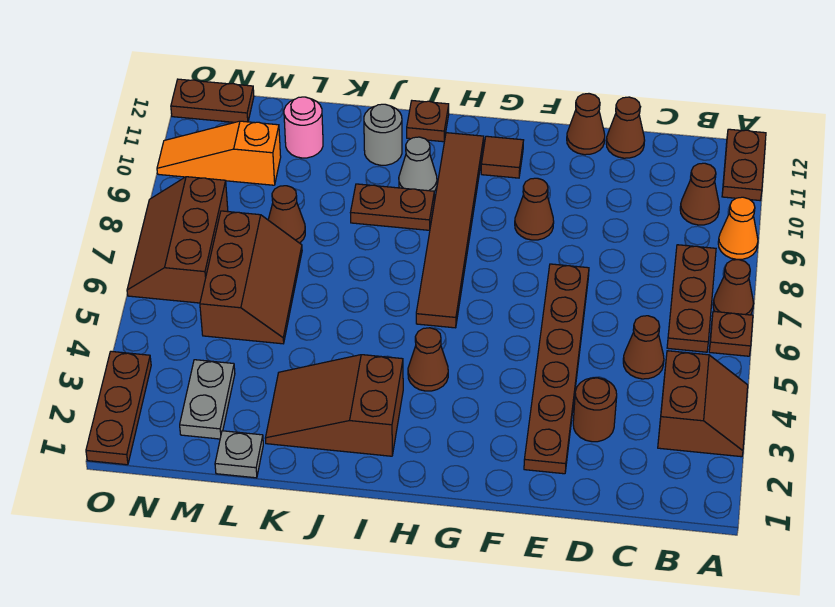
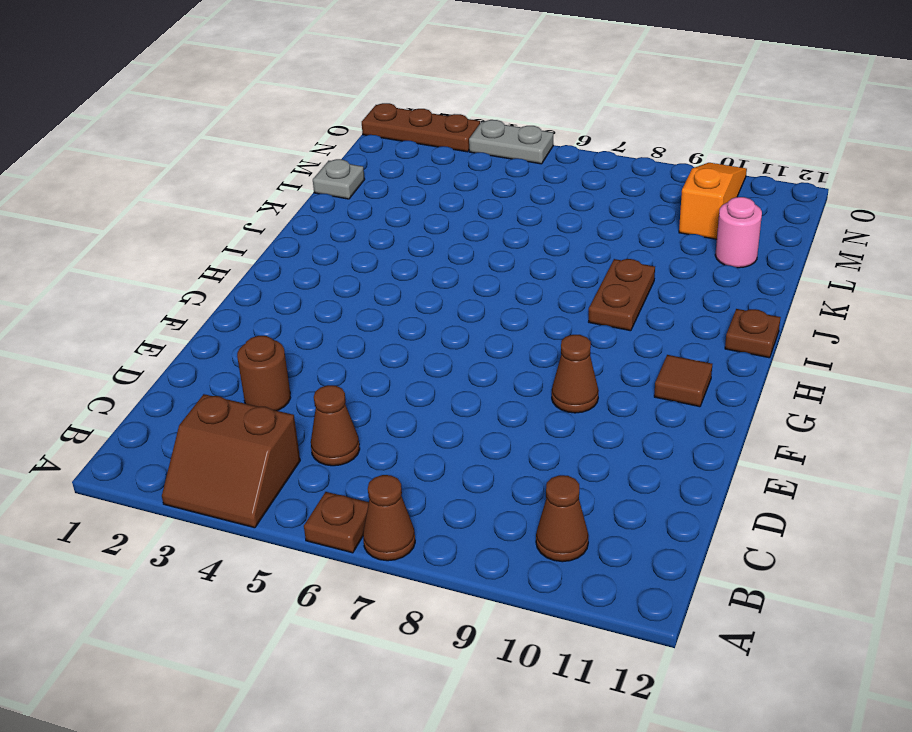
grey plate O4:O5 level 1 -> grey plate M2:M3 level 1
none -> orange cone A9 level 1
none -> brown plate A11:A12 level 1
none -> brown plate B6:B8 level 1
none -> brown cone D12 level 1

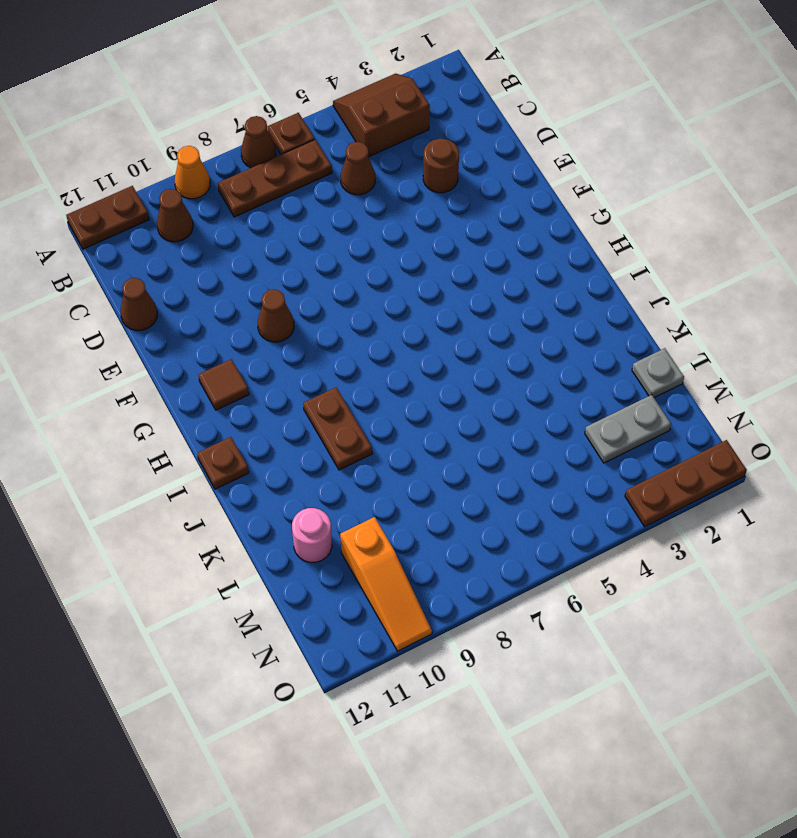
none -> brown plate E2:E7 level 1
none -> brown cone E12 level 1
none -> brown cone H4 level 1
none -> brown tile H6:H11 level 1

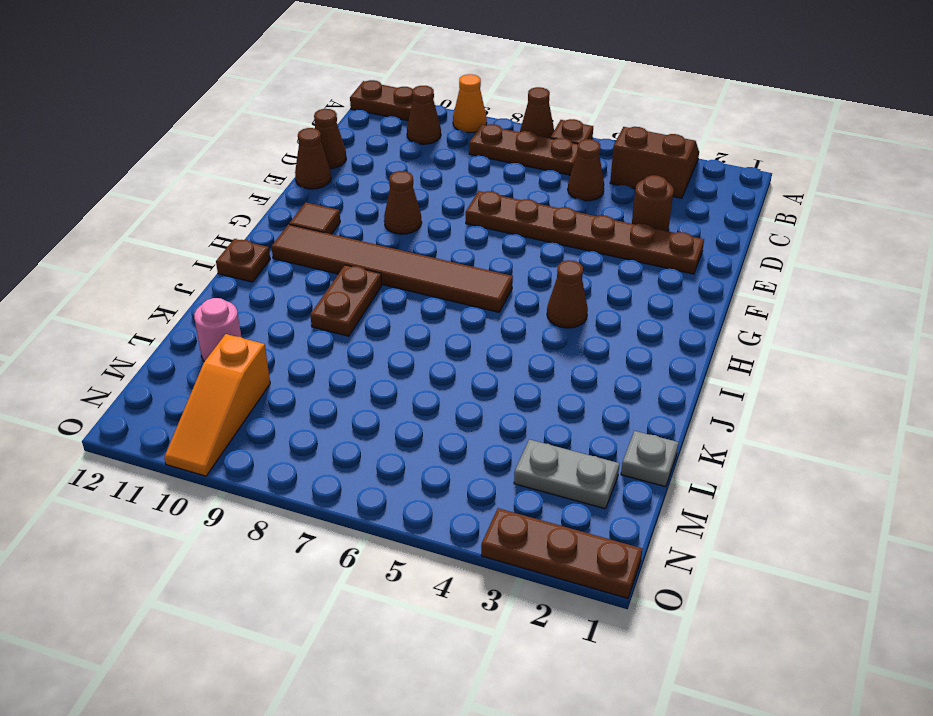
none -> brown slope I2:K3 level 1 top I
none -> grey cone I10 level 1
none -> grey round brick J11 level 1
none -> brown slope L5:M7 level 1 top M

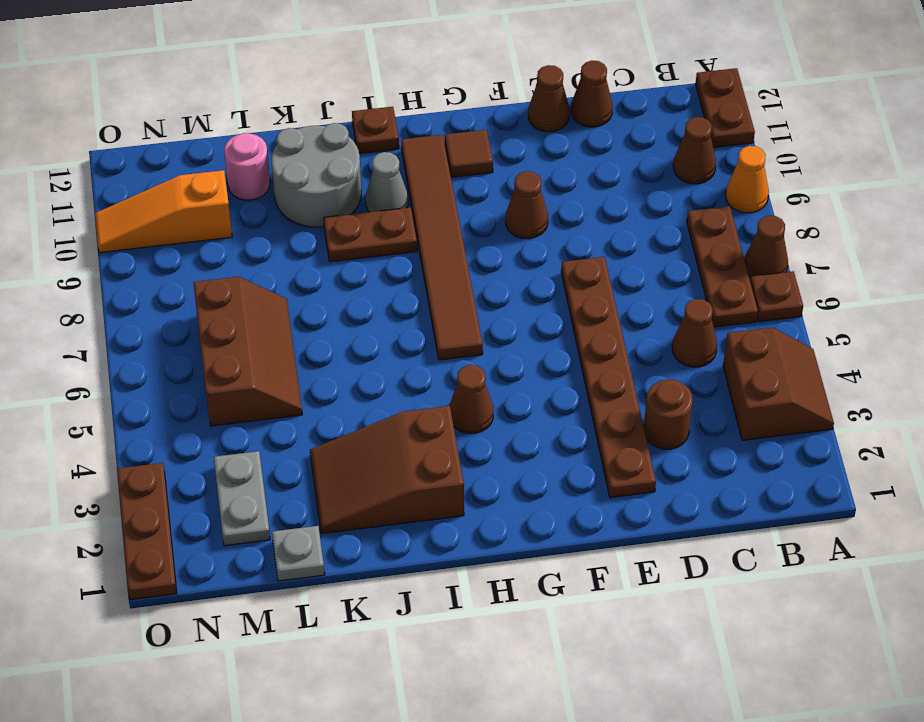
grey round brick J10:K11 level 1 -> grey round brick J11 level 1
none -> brown cone L8 level 1
none -> brown slope N6:O8 level 1 top N
none -> brown plate N12:O12 level 1

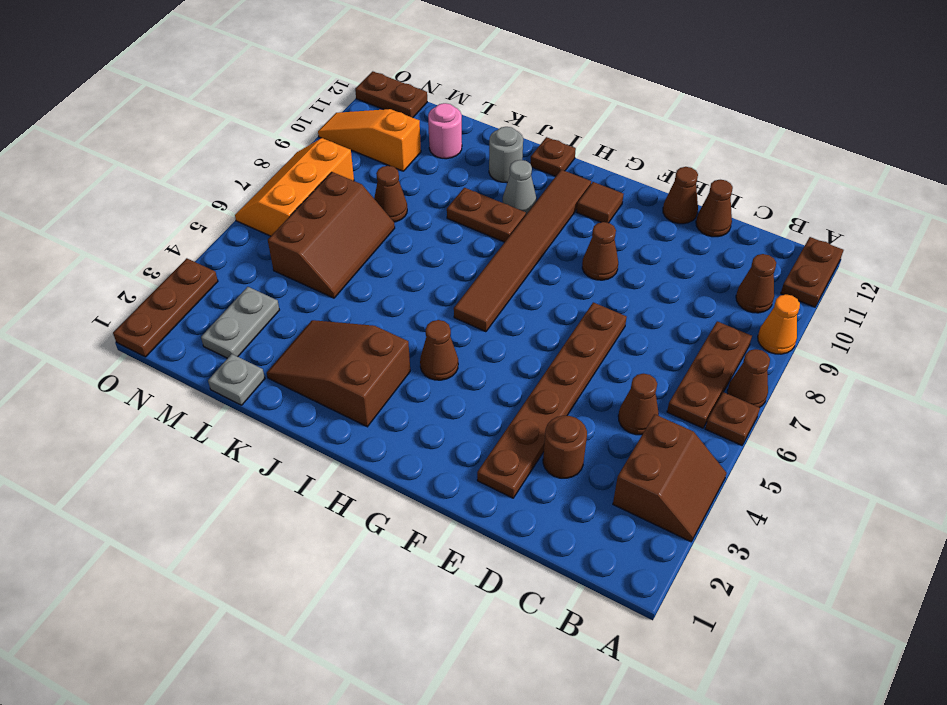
orange slope N6:O8 level 1 top N -> brown slope N6:O8 level 1 top N

